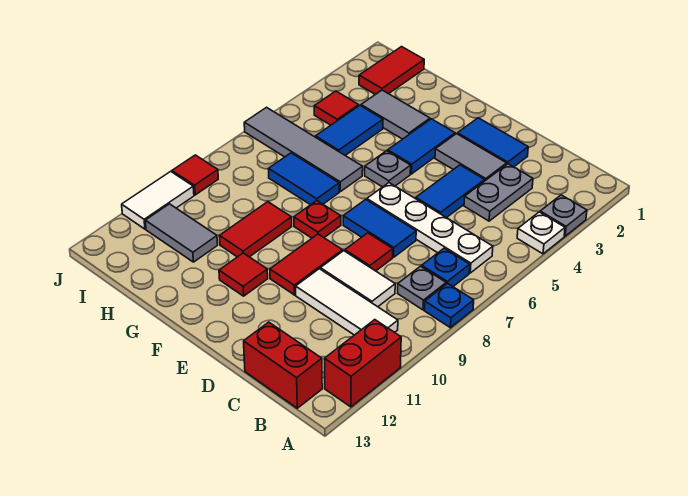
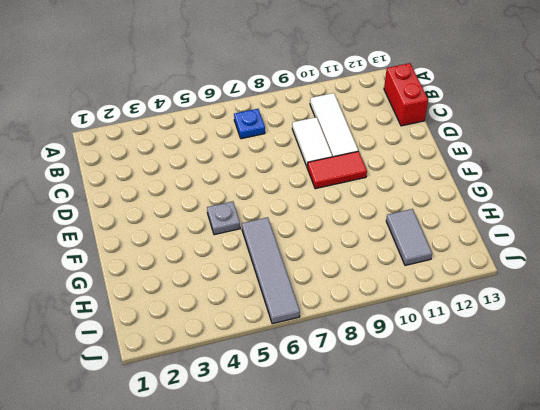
none -> grey plate A3 level 1
none -> white plate A4 level 1
none -> blue plate A8 level 1
none -> red brick A11:A12 level 1

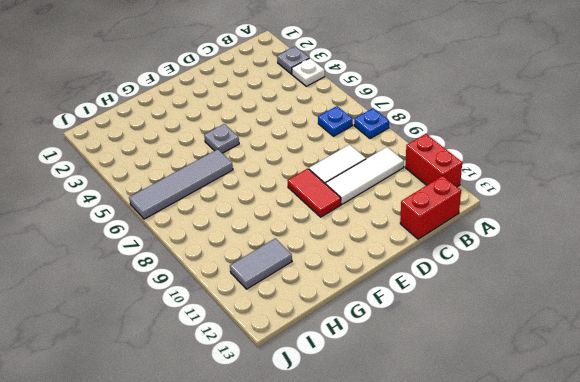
none -> white plate B6:E6 level 1
none -> grey plate B8 level 1
none -> grey plate C3:C4 level 1
none -> blue tile D2:E2 level 1

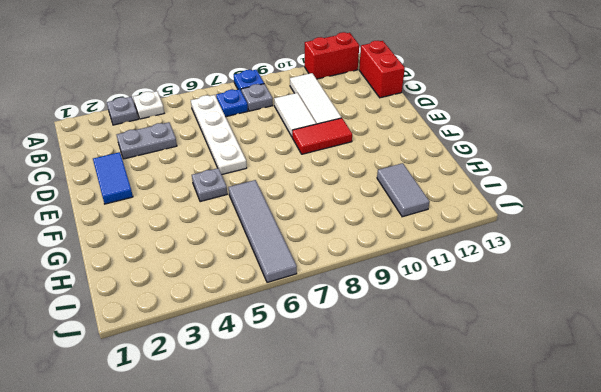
none -> grey tile D3:E3 level 1
none -> blue tile D4:D5 level 1
none -> blue tile D7:E7 level 1
none -> red tile D8 level 1

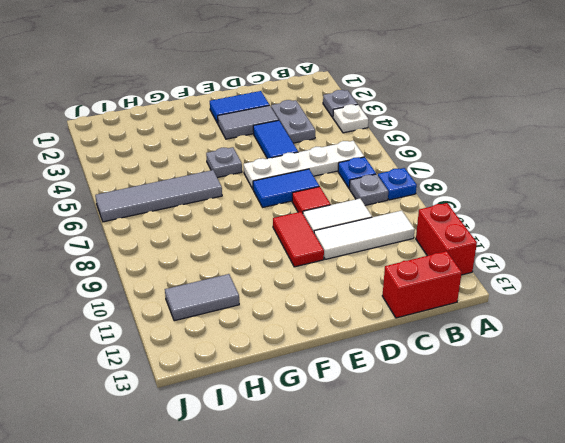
none -> blue tile F3:F4 level 1
none -> red plate F8 level 1
none -> red tile F11 level 1
none -> grey tile G3:H3 level 1

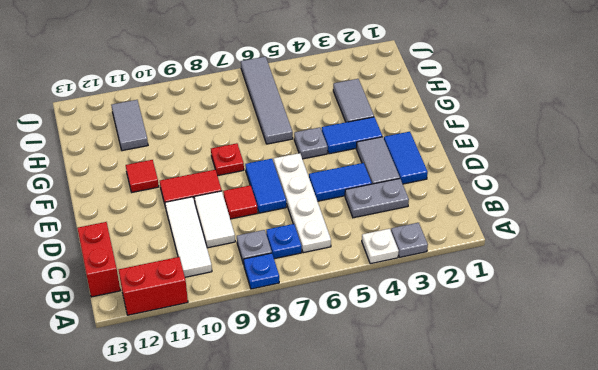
none -> blue tile G7:H7 level 1
none -> red tile G9:G10 level 1
none -> blue tile H4:H5 level 1
none -> red tile I1:I2 level 1

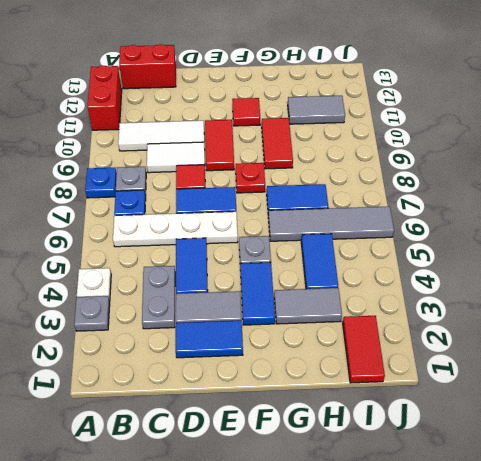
none -> red tile I4 level 1
none -> red tile J9 level 1
none -> white tile J10:J11 level 1

